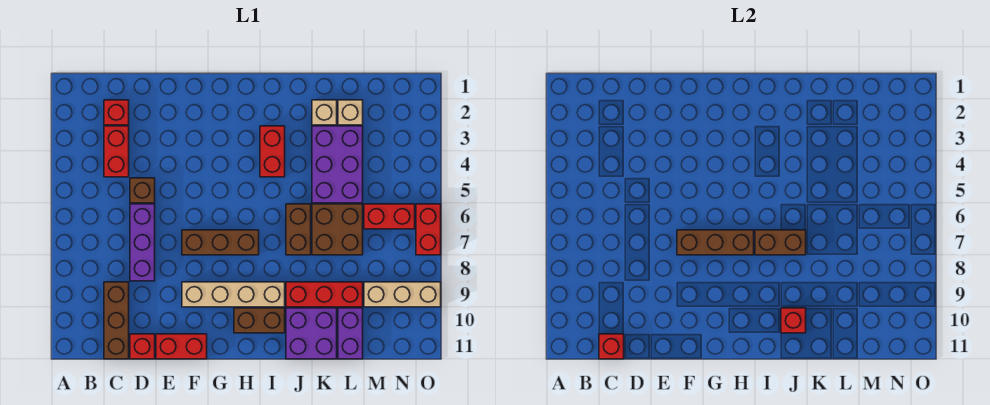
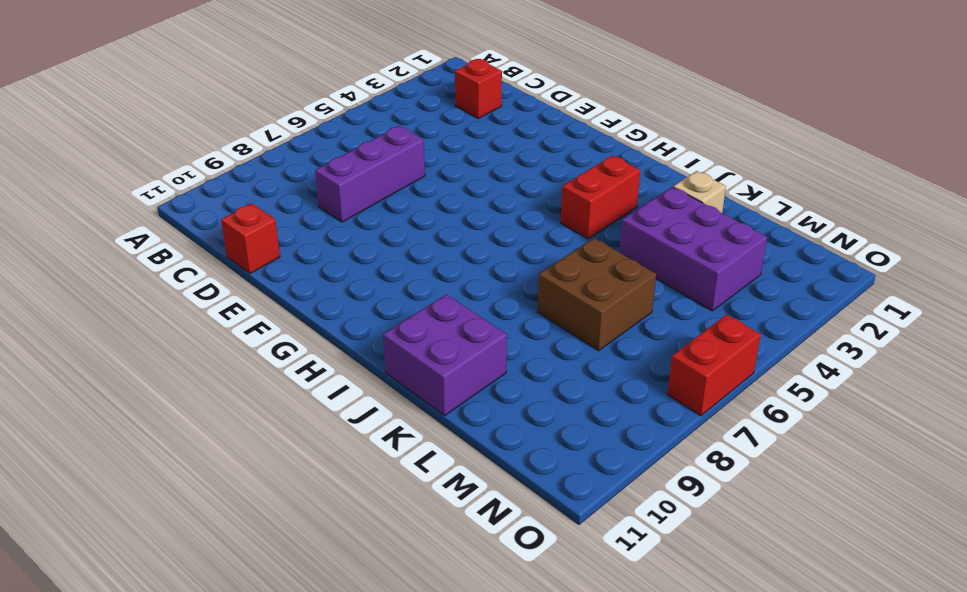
purple brick K3:M4 level 1 -> purple brick K3:L5 level 1
none -> red brick C3:C4 level 1
none -> brown brick C9:C11 level 1
none -> brown brick D5 level 1

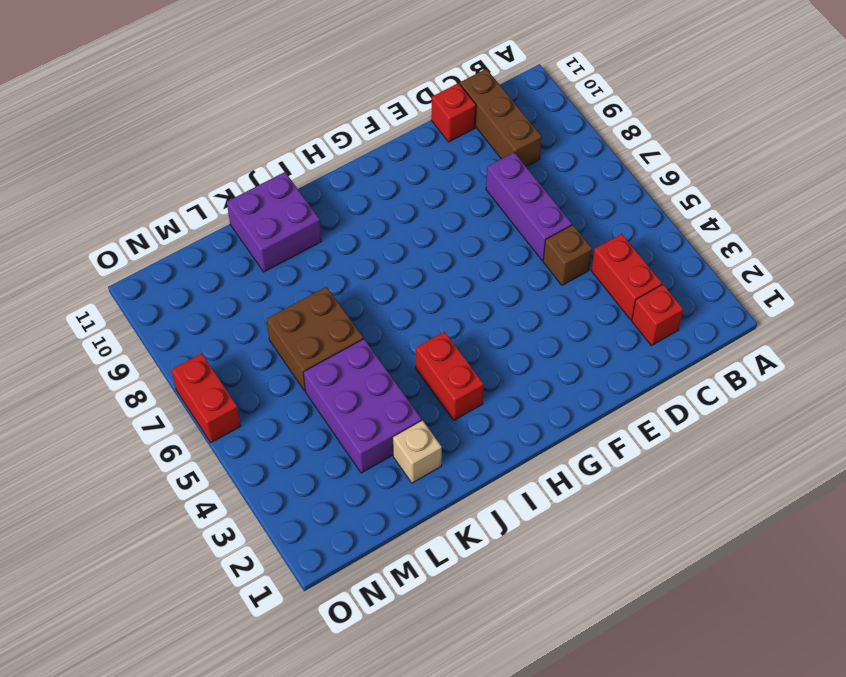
none -> red brick E11:F11 level 1
none -> brown brick F7:H7 level 1
none -> tan brick F9:I9 level 1

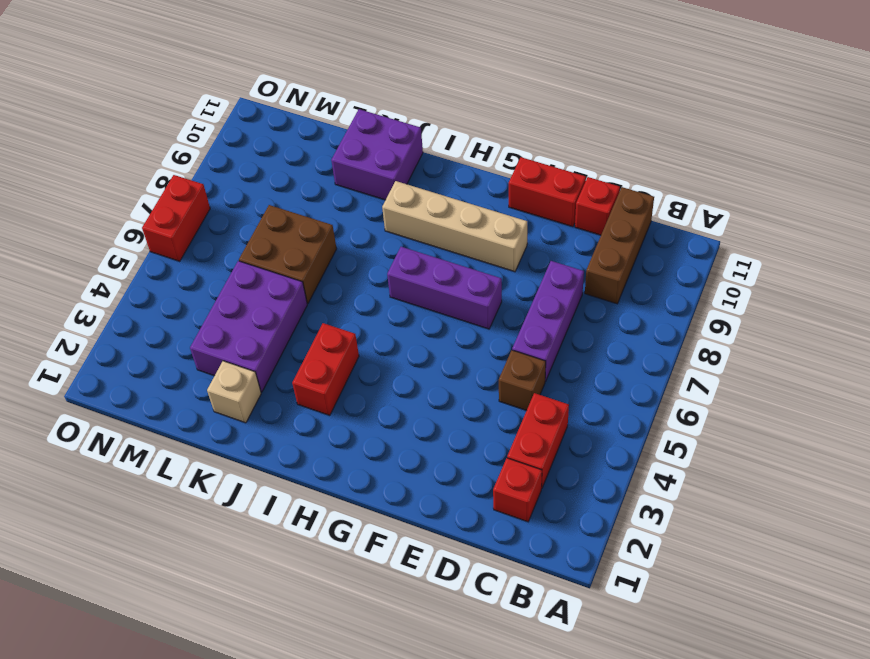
purple brick F7:H7 level 1 -> brown brick F7:H7 level 1
none -> brown brick H10:I10 level 1
none -> brown brick J6:J7 level 1
none -> red brick J9:L9 level 1

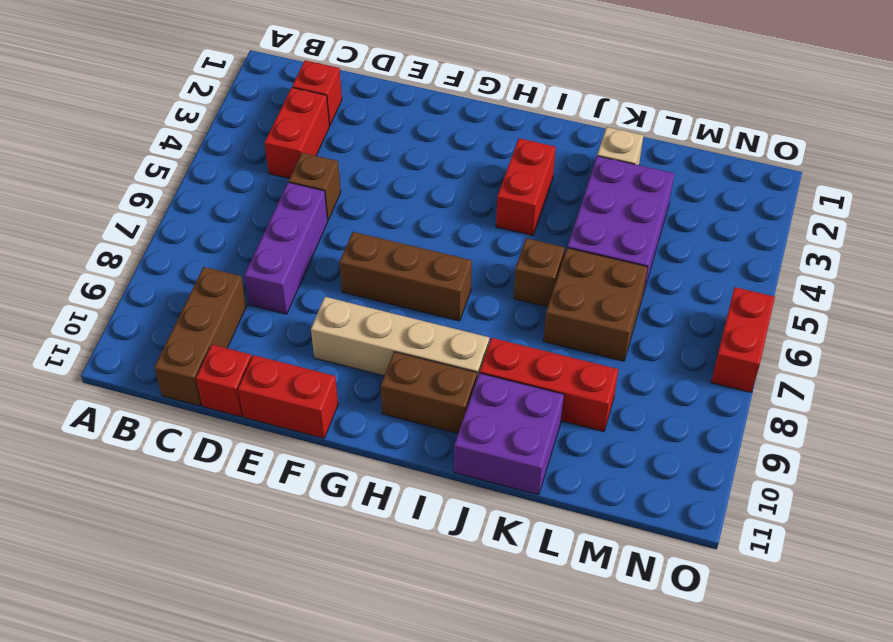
brown brick J6 level 1 -> brown brick J6:J7 level 1
none -> tan brick L2 level 1
none -> purple brick L10:L11 level 1
none -> red brick M6:N6 level 1

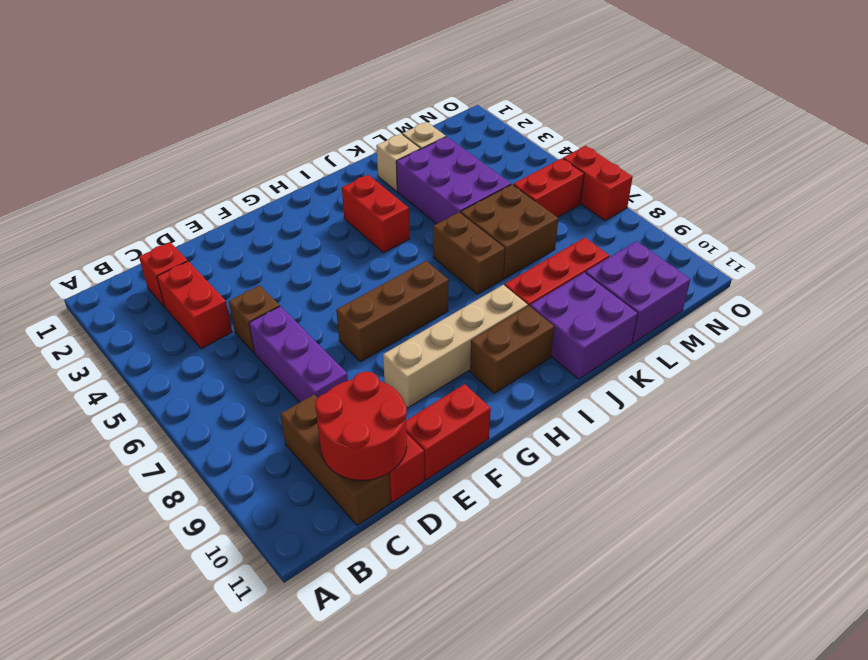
red round brick C10:D11 level 2 -> red brick C11 level 2
purple brick L10:M11 level 1 -> purple brick L10:L11 level 1
none -> tan brick M9:O9 level 1
none -> brown brick F7:H7 level 2
none -> brown brick I7:J7 level 2

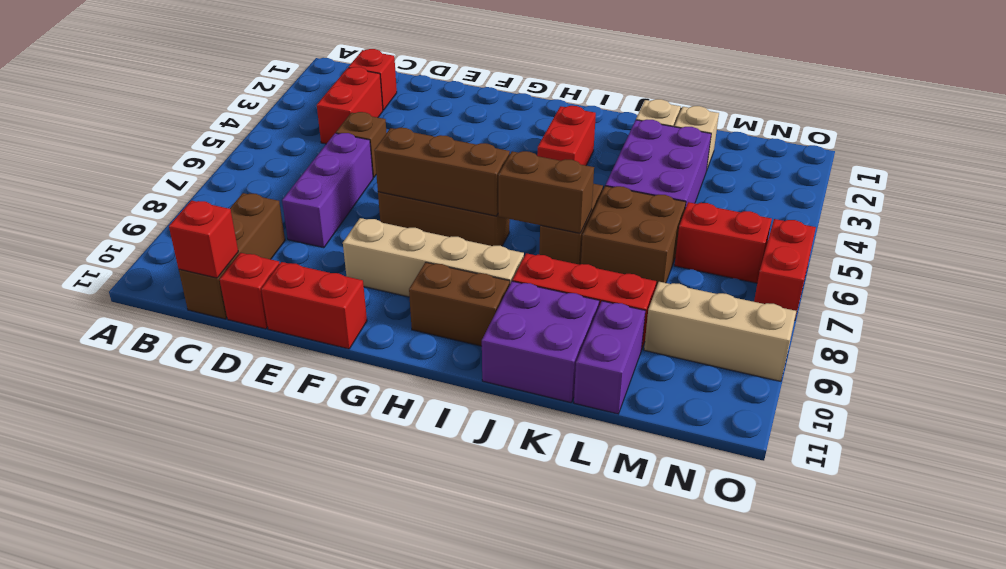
none -> red brick J10 level 2

